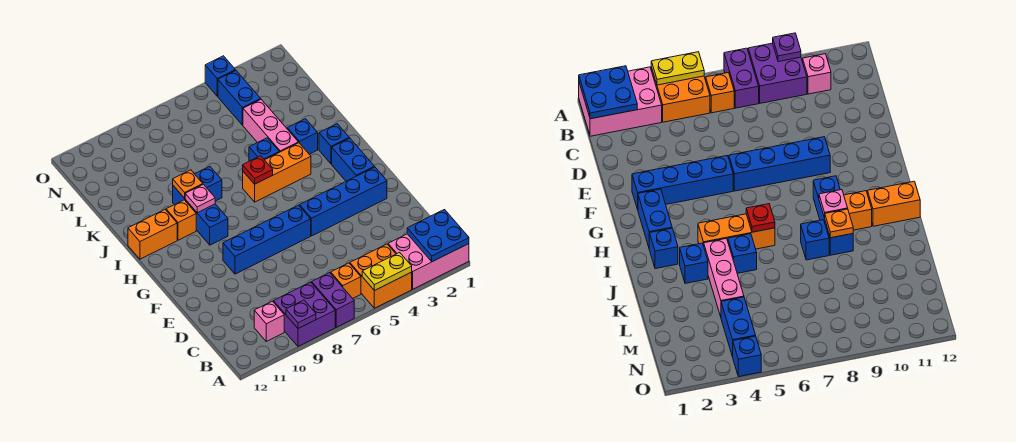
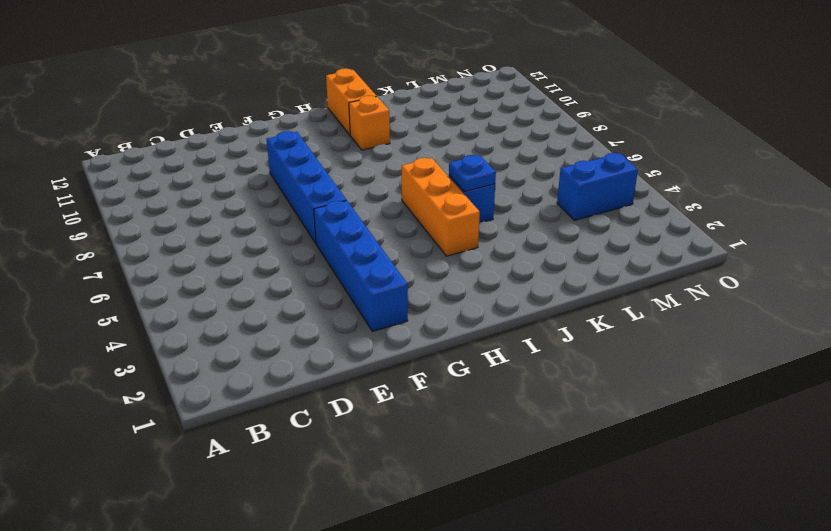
blue plate J5 level 2 -> none
none -> pink brick A1:B3 level 1
none -> orange brick A4:B5 level 1
none -> purple brick A7:B7 level 1

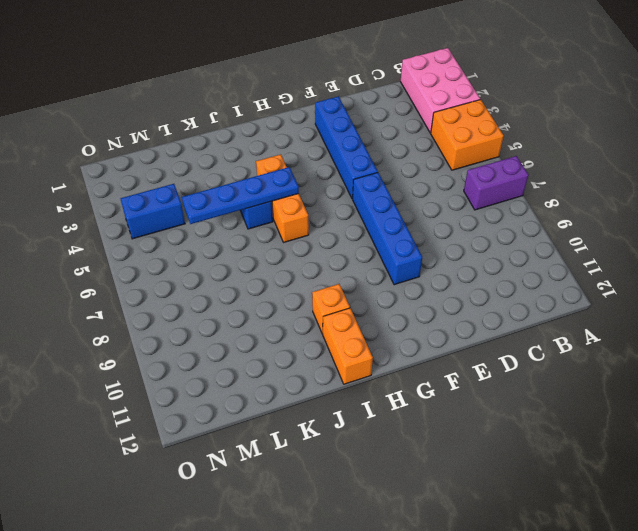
blue plate I5:L5 level 2 -> none
none -> purple brick A8:B9 level 1
none -> orange brick B6 level 1
none -> pink brick B10 level 1

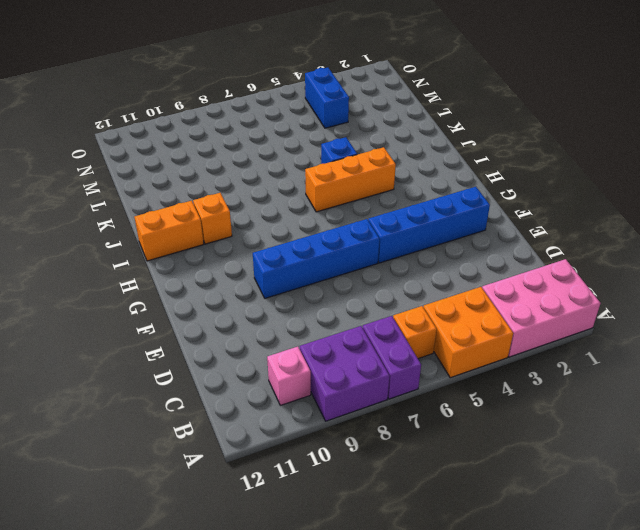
none -> blue brick G2:H2 level 1
none -> blue brick H9:J9 level 1
none -> blue brick I2 level 1

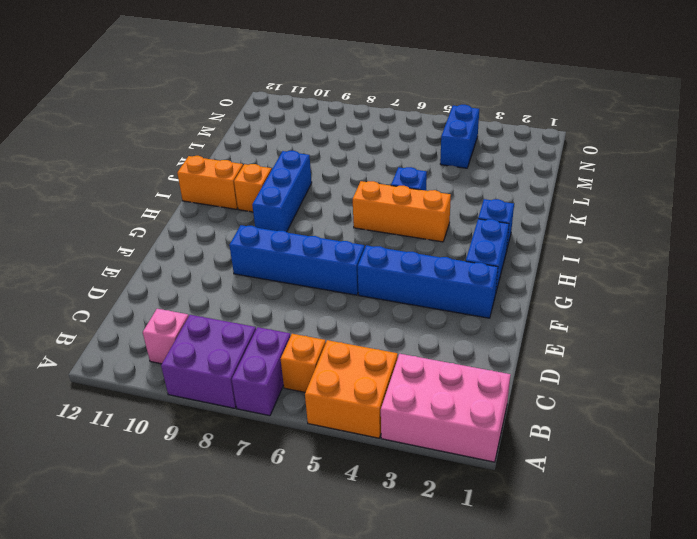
none -> blue brick J3 level 1
none -> pink brick J4:L4 level 1
none -> blue brick J8 level 1

